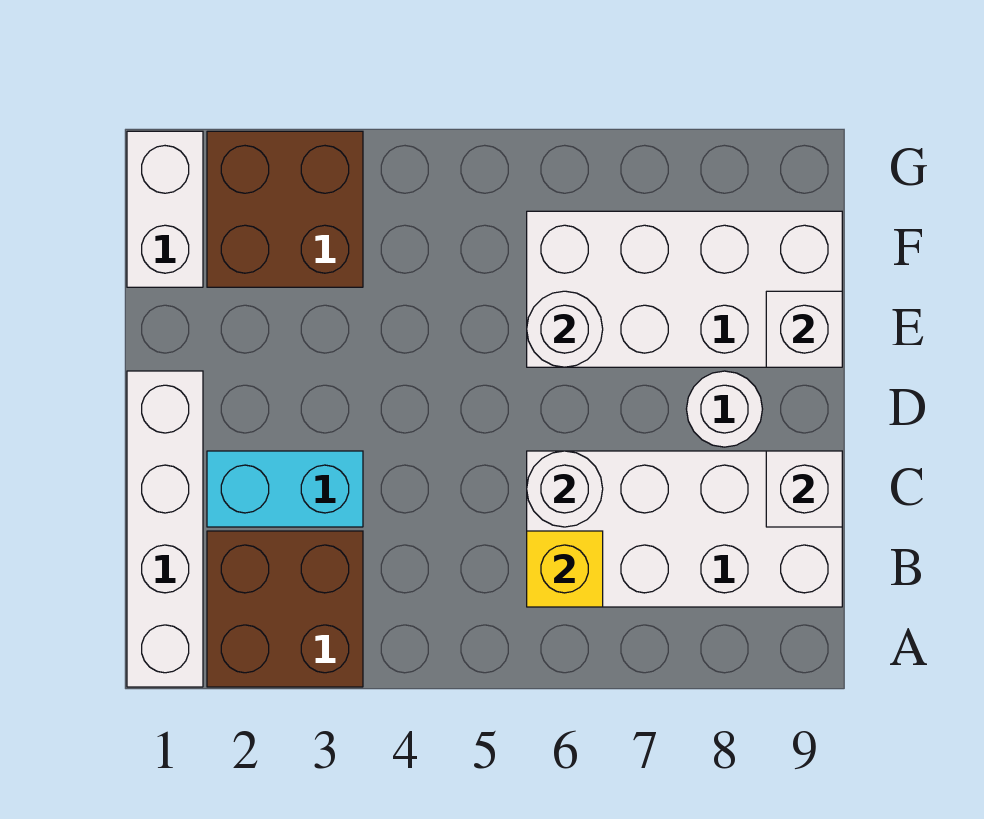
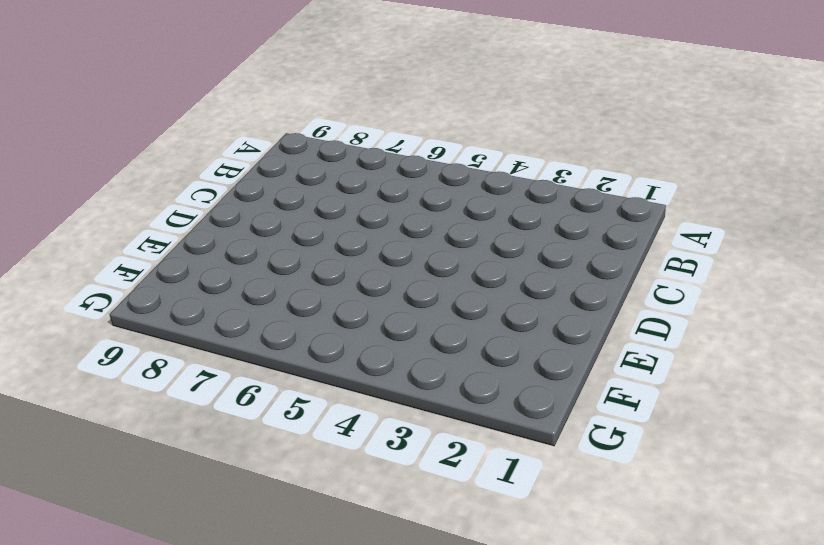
none -> white brick A1:D1 level 1
none -> brown brick A2:B3 level 1
none -> white brick B6:C9 level 1

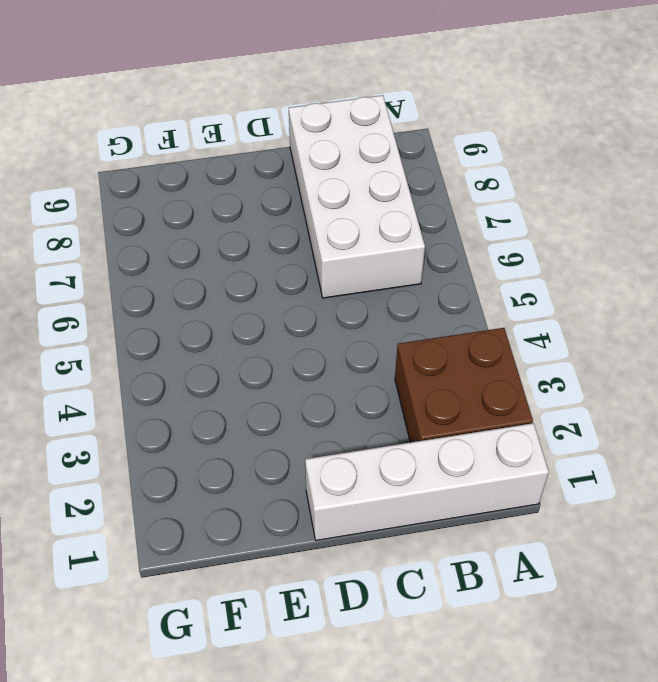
none -> cyan brick C2:C3 level 1
none -> white round brick D8 level 1
none -> white brick E6:F9 level 1

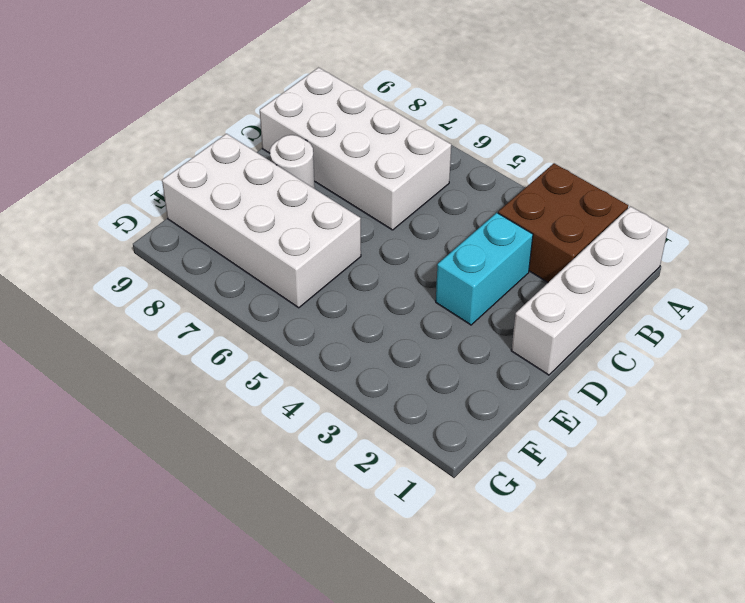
cyan brick C3:D3 level 1 -> cyan brick C2:C3 level 1
none -> white brick F1:G1 level 1
none -> brown brick F2:G3 level 1
none -> yellow brick B6 level 2

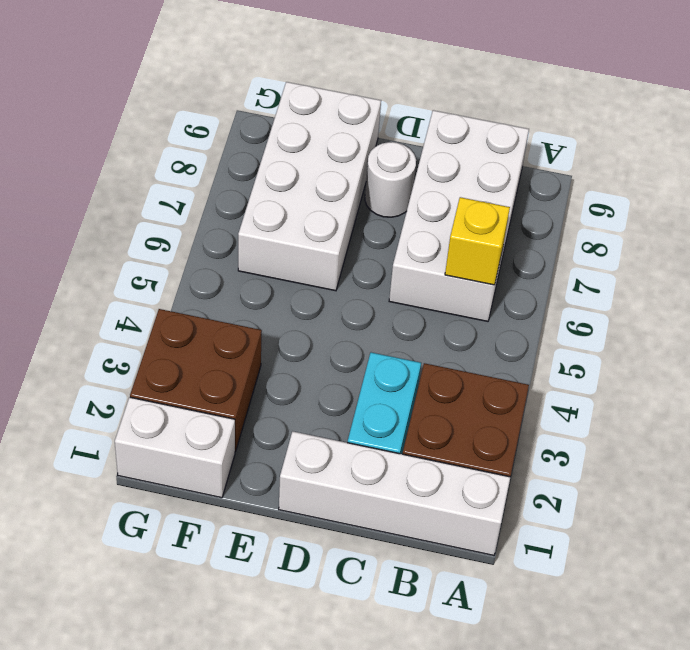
none -> white round brick C6 level 2
none -> white brick C9 level 2
none -> white round brick E6 level 2

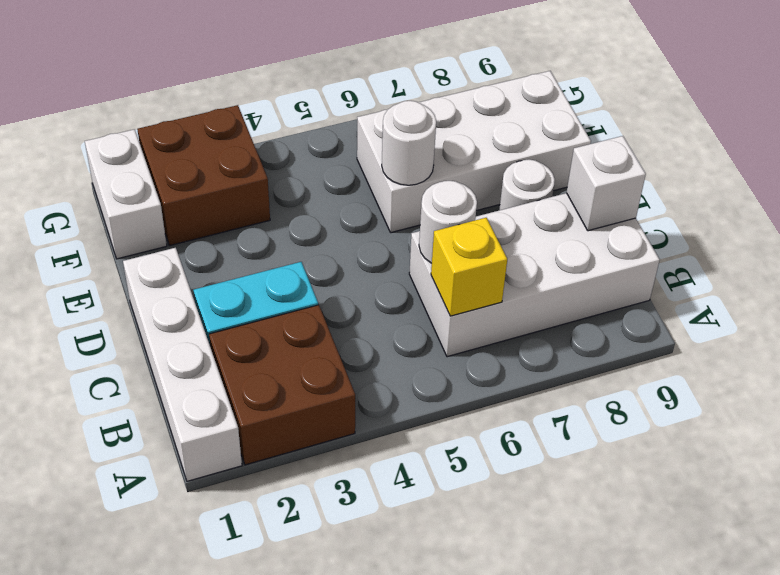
none -> white brick E9 level 2

